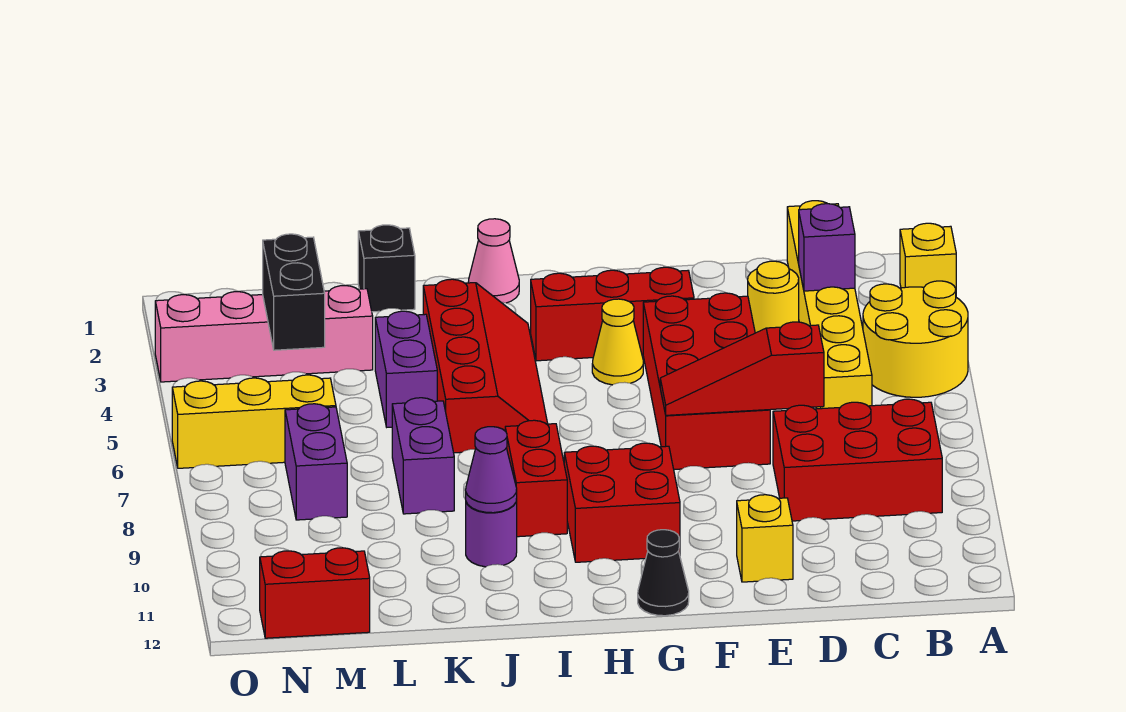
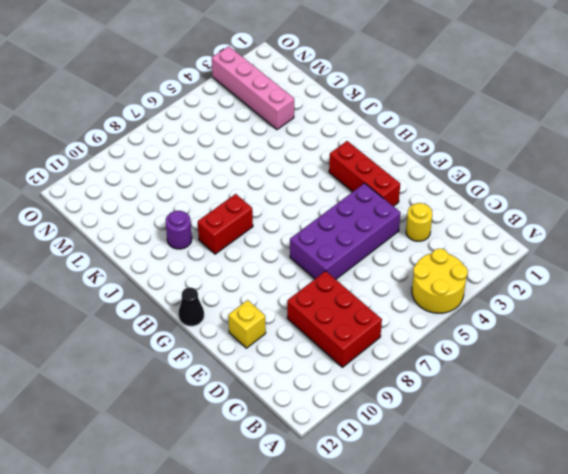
purple brick E4:F7 level 1 -> red brick E4:F7 level 1
none -> yellow brick A2 level 1
none -> yellow brick C1:C6 level 1
none -> yellow cone G4 level 1

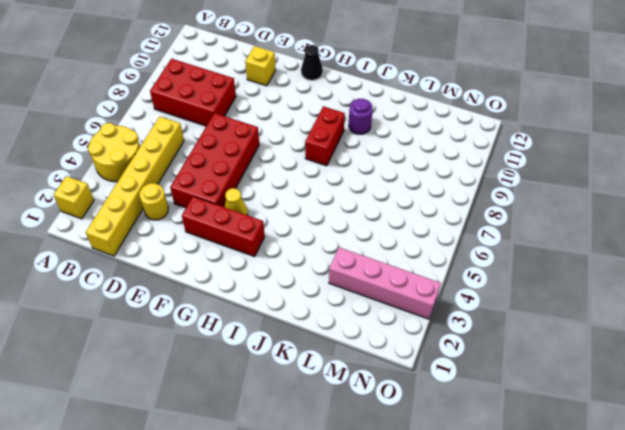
none -> red brick G9:H10 level 1
none -> pink cone I1 level 1
none -> red slope I3:J6 level 1 top J

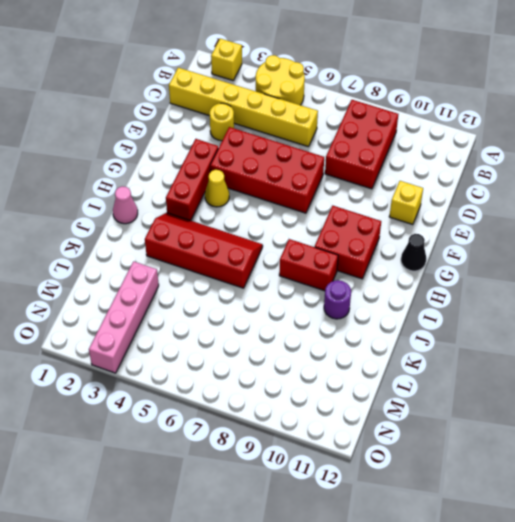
none -> black brick K1 level 1
none -> purple brick K4:K5 level 1
none -> purple brick K7:K8 level 1

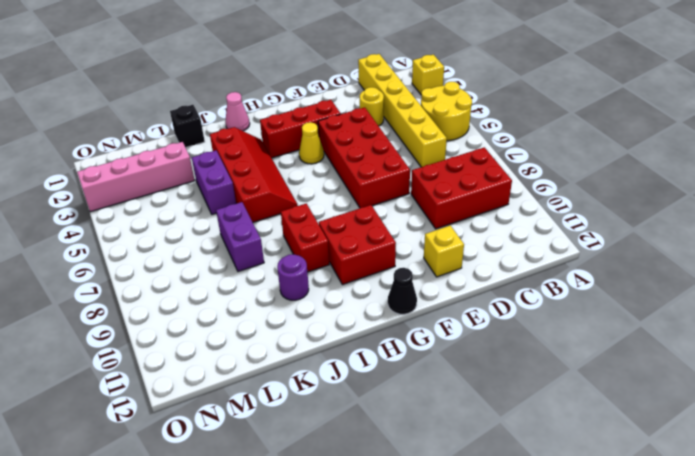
none -> yellow brick M6:O6 level 1
none -> purple brick M7:M8 level 1
none -> red brick M12:N12 level 1

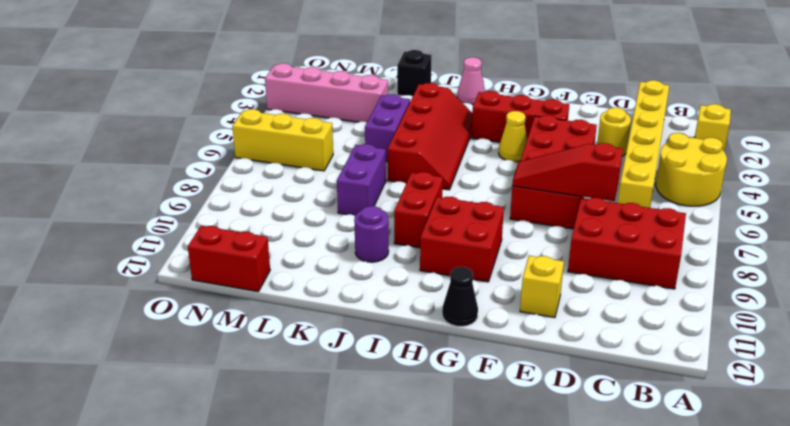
none -> purple brick M7:M8 level 1
none -> purple brick C3 level 2
none -> purple cone J10 level 2

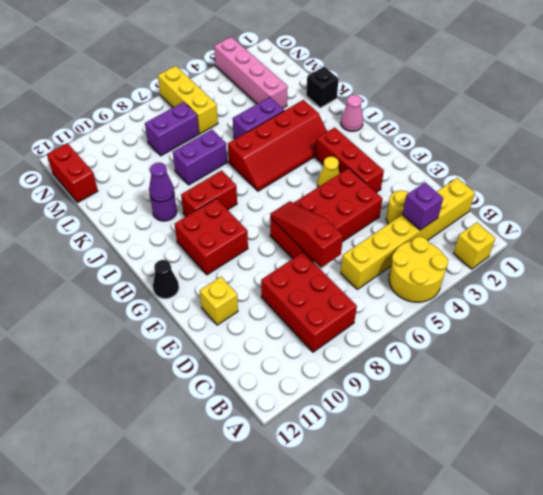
none -> black brick M3:M4 level 2

